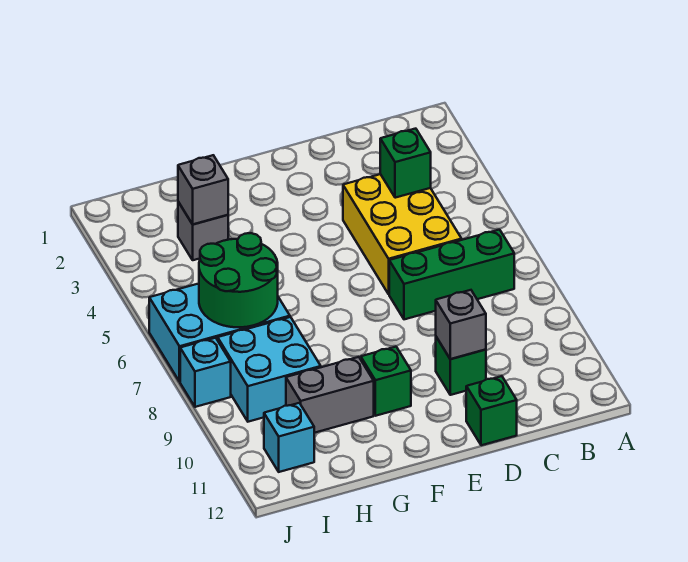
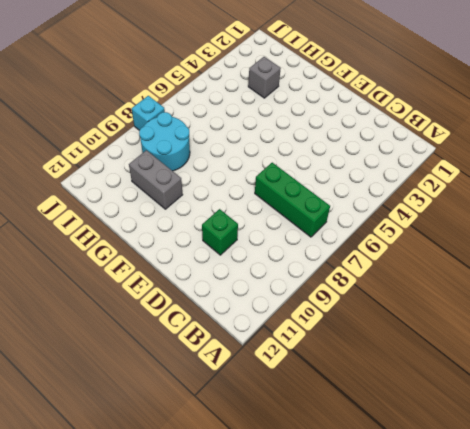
cyan round brick H8:I9 level 1 -> cyan brick H8:I9 level 1
none -> yellow brick C4:D6 level 1
none -> green brick D12 level 1
none -> green brick F10 level 1

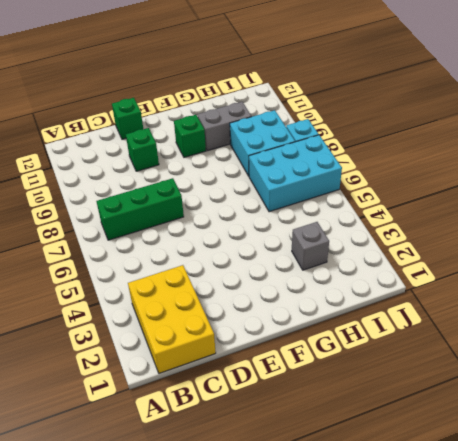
yellow brick B1:C3 level 1 -> yellow brick C4:D6 level 1
none -> cyan brick I11 level 1
none -> green brick C4 level 2
none -> grey brick D10 level 2

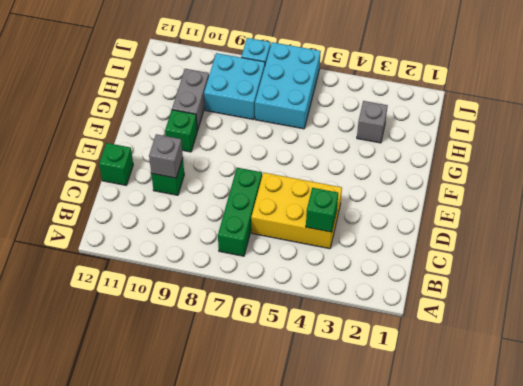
none -> cyan brick I11 level 1
none -> grey brick H3 level 2
none -> green round brick H6:I7 level 2

